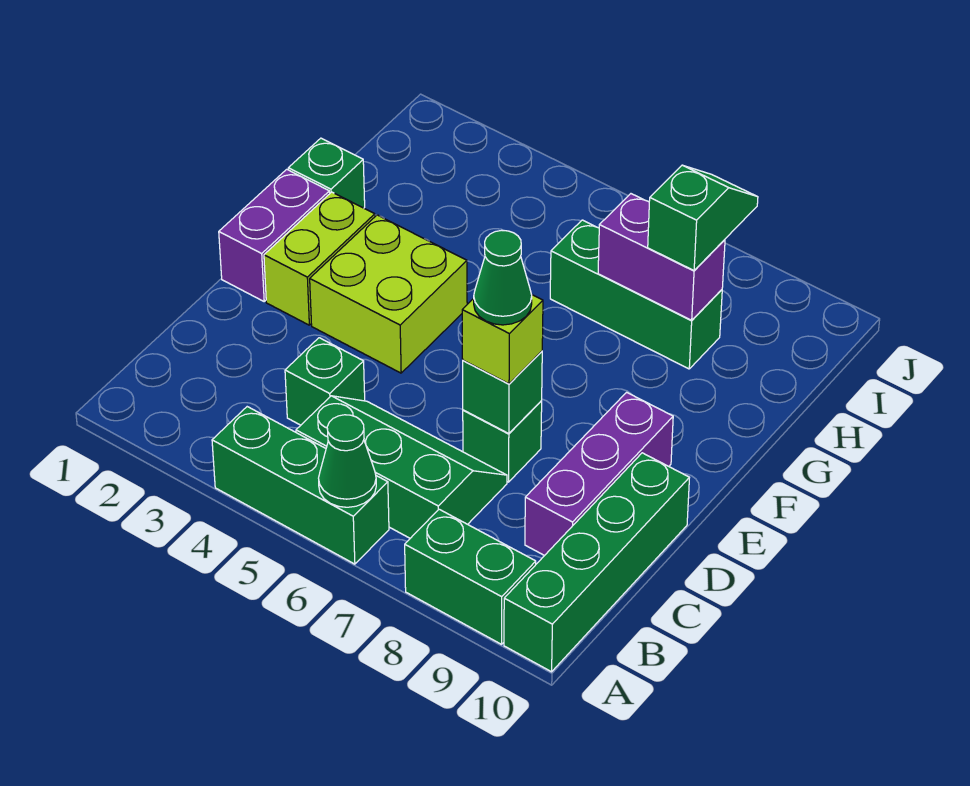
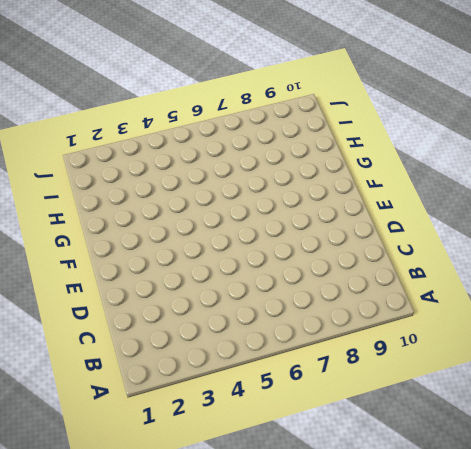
none -> green brick A4:A6 level 1
none -> green brick A8:A9 level 1
none -> green brick A10:D10 level 1

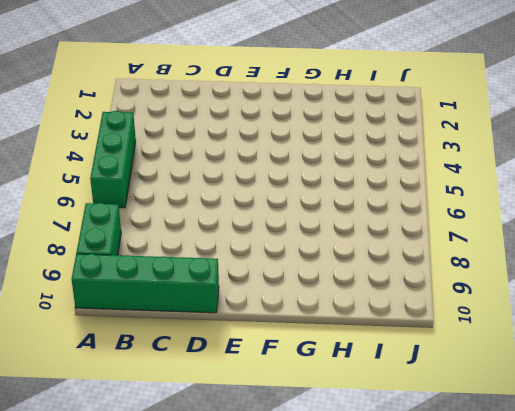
none -> green slope B5:C7 level 1 top B
none -> green brick C4 level 1
none -> purple brick C9:E9 level 1

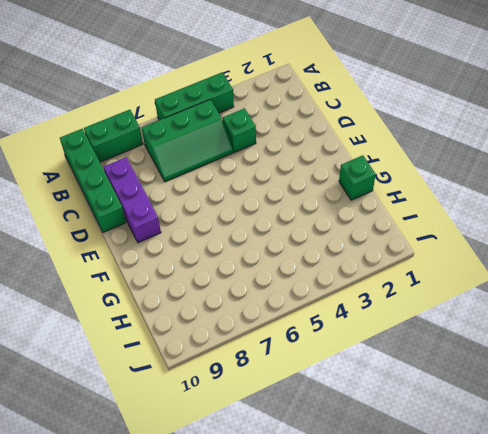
none -> green brick D7 level 1
none -> purple brick E1:F1 level 1
none -> lime brick E2:F2 level 1

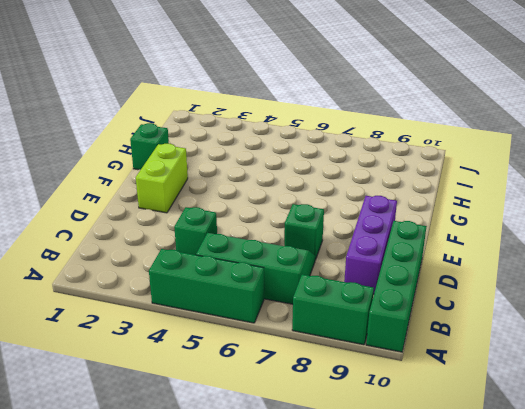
none -> purple brick E1:F1 level 1
none -> lime brick E3:F4 level 1
none -> green brick H6:H8 level 1

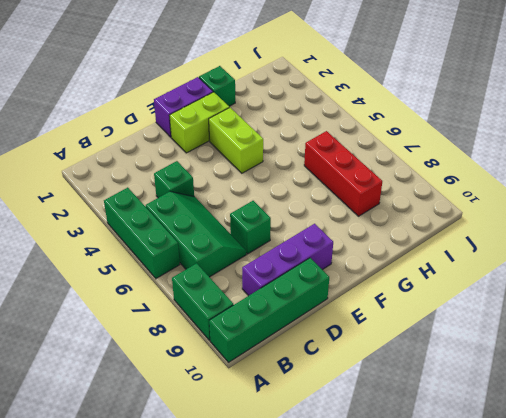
lime brick F3:F4 level 1 -> lime brick E3:F4 level 1
red brick H6:H8 level 1 -> green brick H6:H8 level 1
none -> green cone A6 level 2
none -> green brick D7 level 2
none -> purple brick H7:H8 level 2

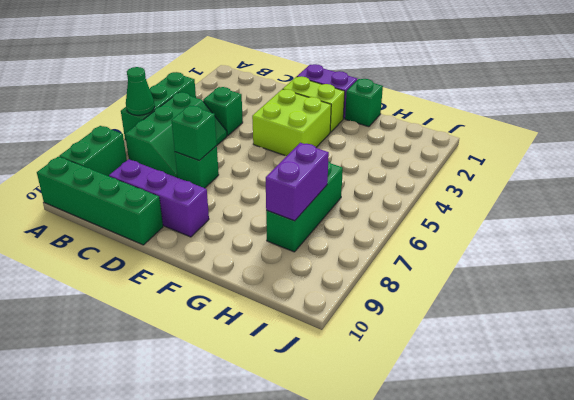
none -> lime brick D7 level 3
none -> green slope H8:I8 level 3 top H
none -> green cone D7 level 4

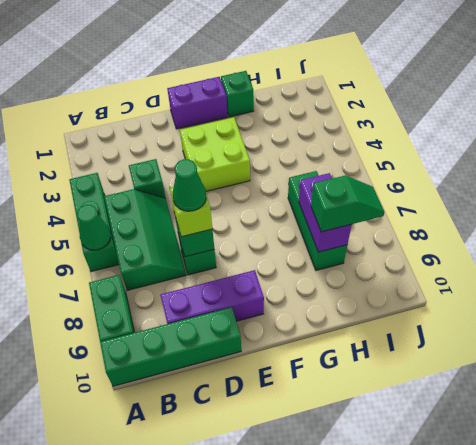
none -> lime brick E2:F2 level 1

